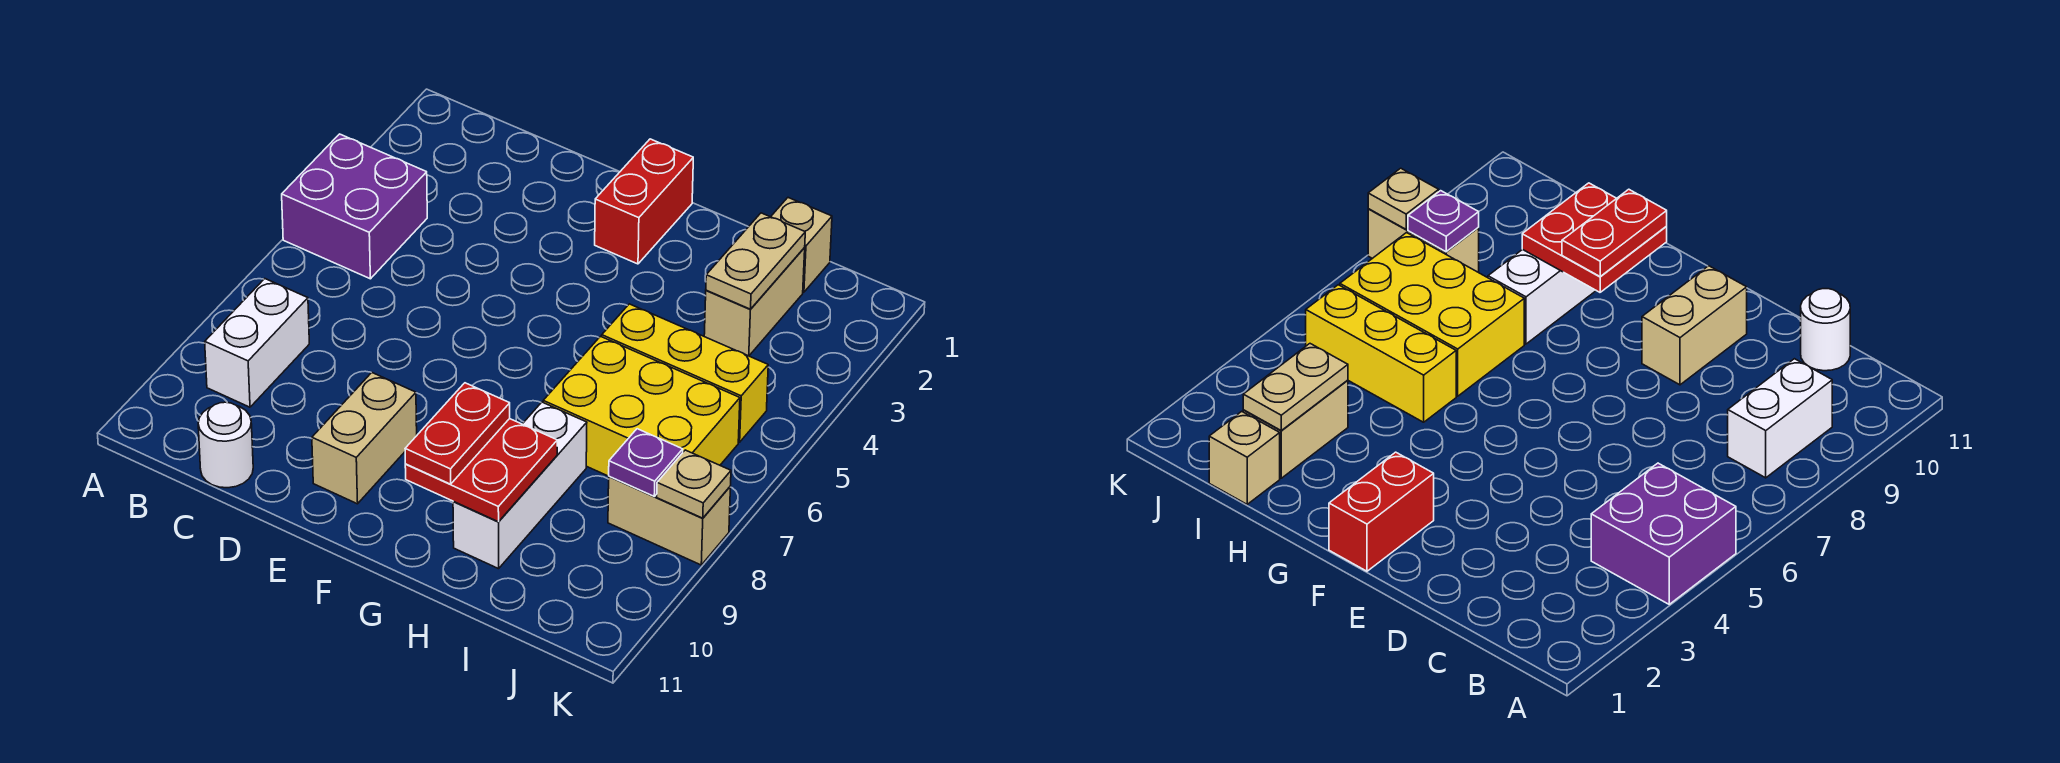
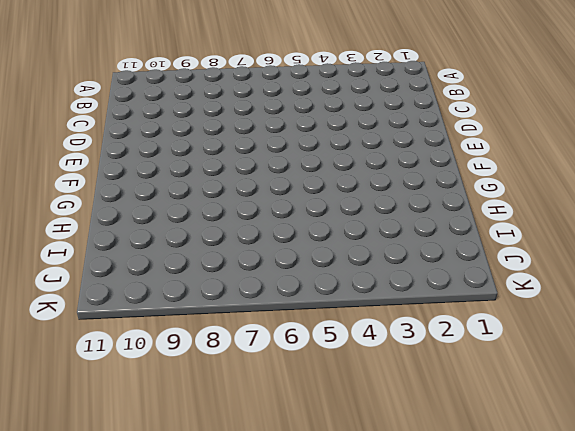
none -> purple brick A4:B5 level 1
none -> white brick B8:B9 level 1
none -> white round brick C11 level 1

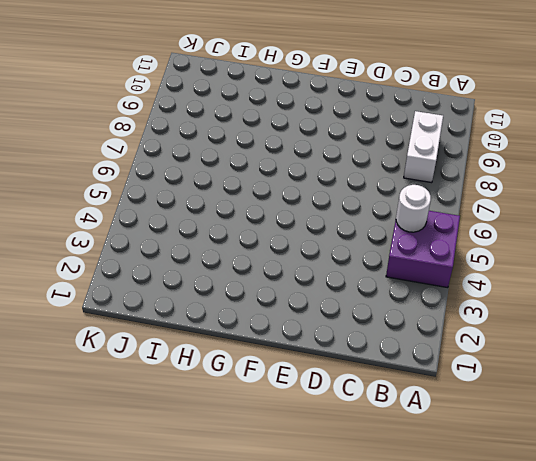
white round brick B5 level 2 -> white round brick C11 level 1
none -> tan brick E9:E10 level 1
none -> red brick F1:F2 level 1
none -> yellow brick H5:J5 level 1

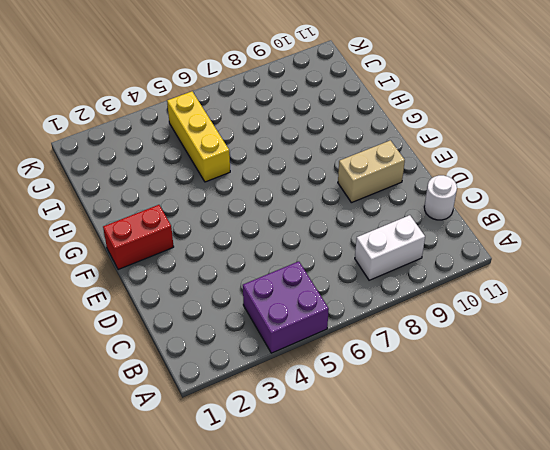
none -> yellow brick H6:J7 level 1
none -> white brick H8:H10 level 1
none -> tan brick I1 level 1

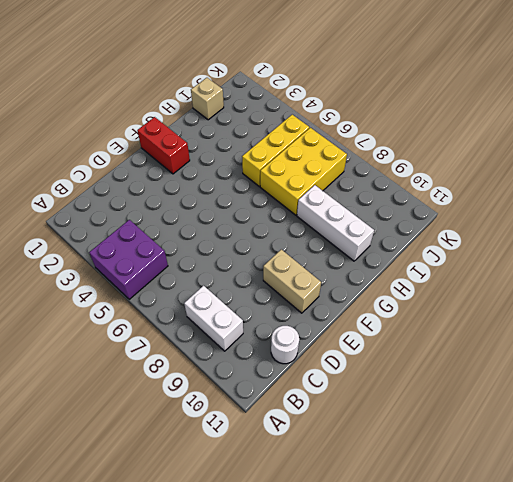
none -> tan brick I2:I3 level 1
none -> tan brick J8:K8 level 1
none -> red plate G9:H10 level 2

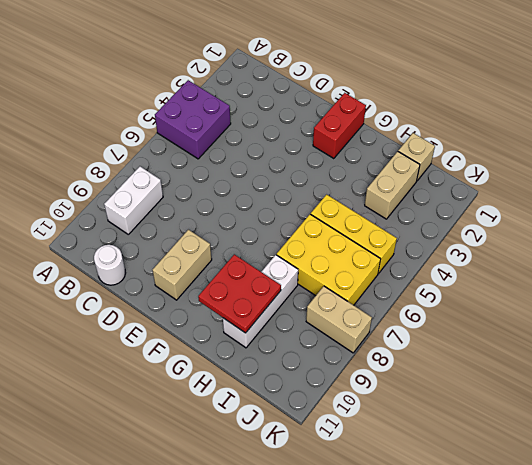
none -> tan plate I2:I3 level 2
none -> purple plate J8 level 2
none -> tan plate K8 level 2

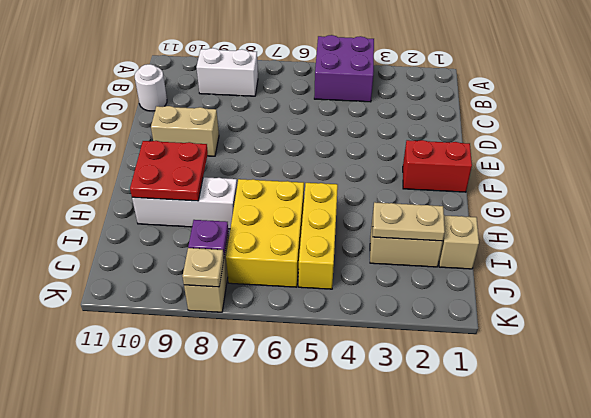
none -> red plate G9:G10 level 3

